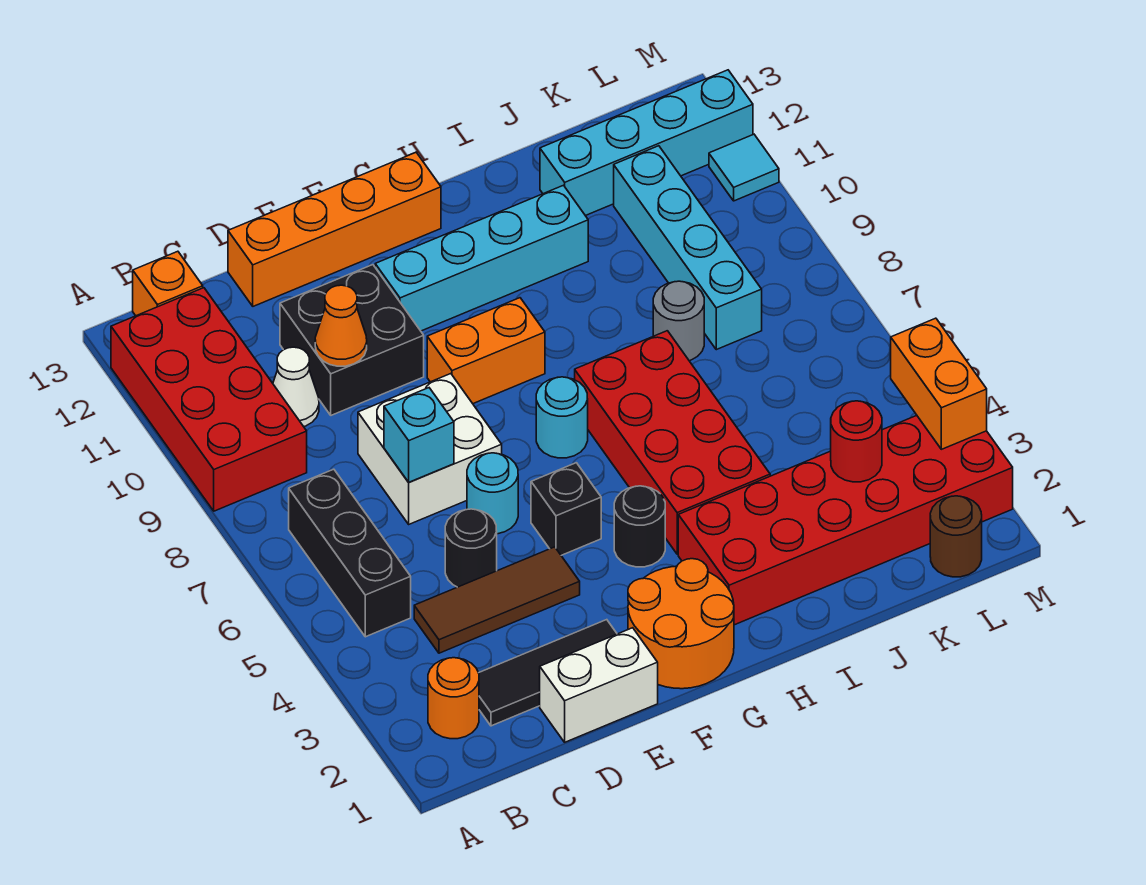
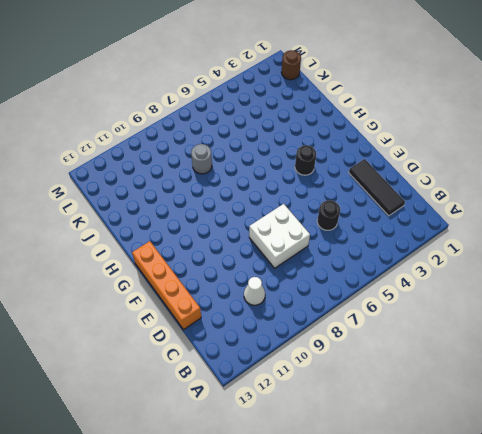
none -> red brick A9:B12 level 1
none -> orange round brick B2 level 1
none -> black brick B5:B7 level 1
none -> orange brick B13 level 1

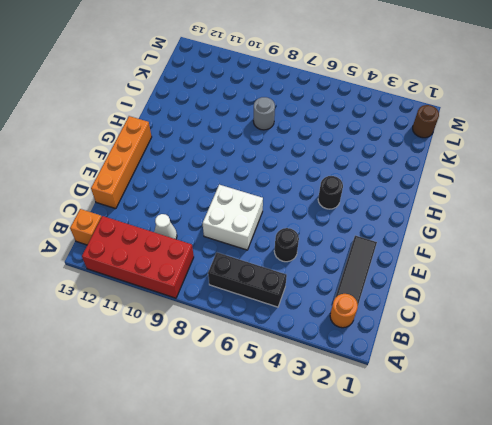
none -> brown tile C4:E4 level 1
none -> white brick D1:E1 level 1
none -> black brick D10:E11 level 1
none -> cyan round brick E6 level 1

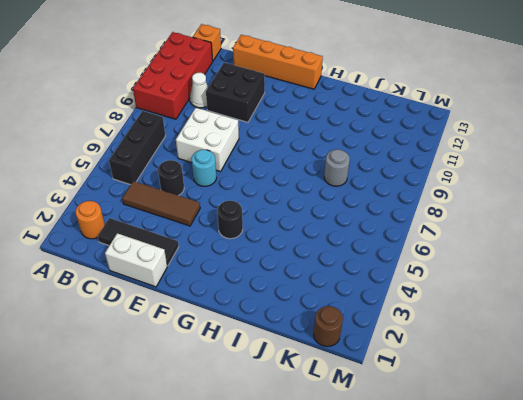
none -> orange round brick F1:G2 level 1
none -> black brick F5 level 1
none -> orange brick F9:G9 level 1
none -> cyan brick F11:I11 level 1

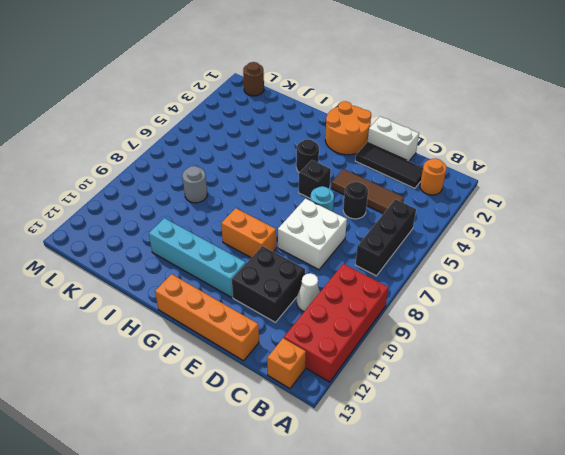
none -> cyan round brick G7 level 1
none -> red brick H2:M3 level 1
none -> red brick H4:I7 level 1
none -> cyan brick J12:M12 level 1

